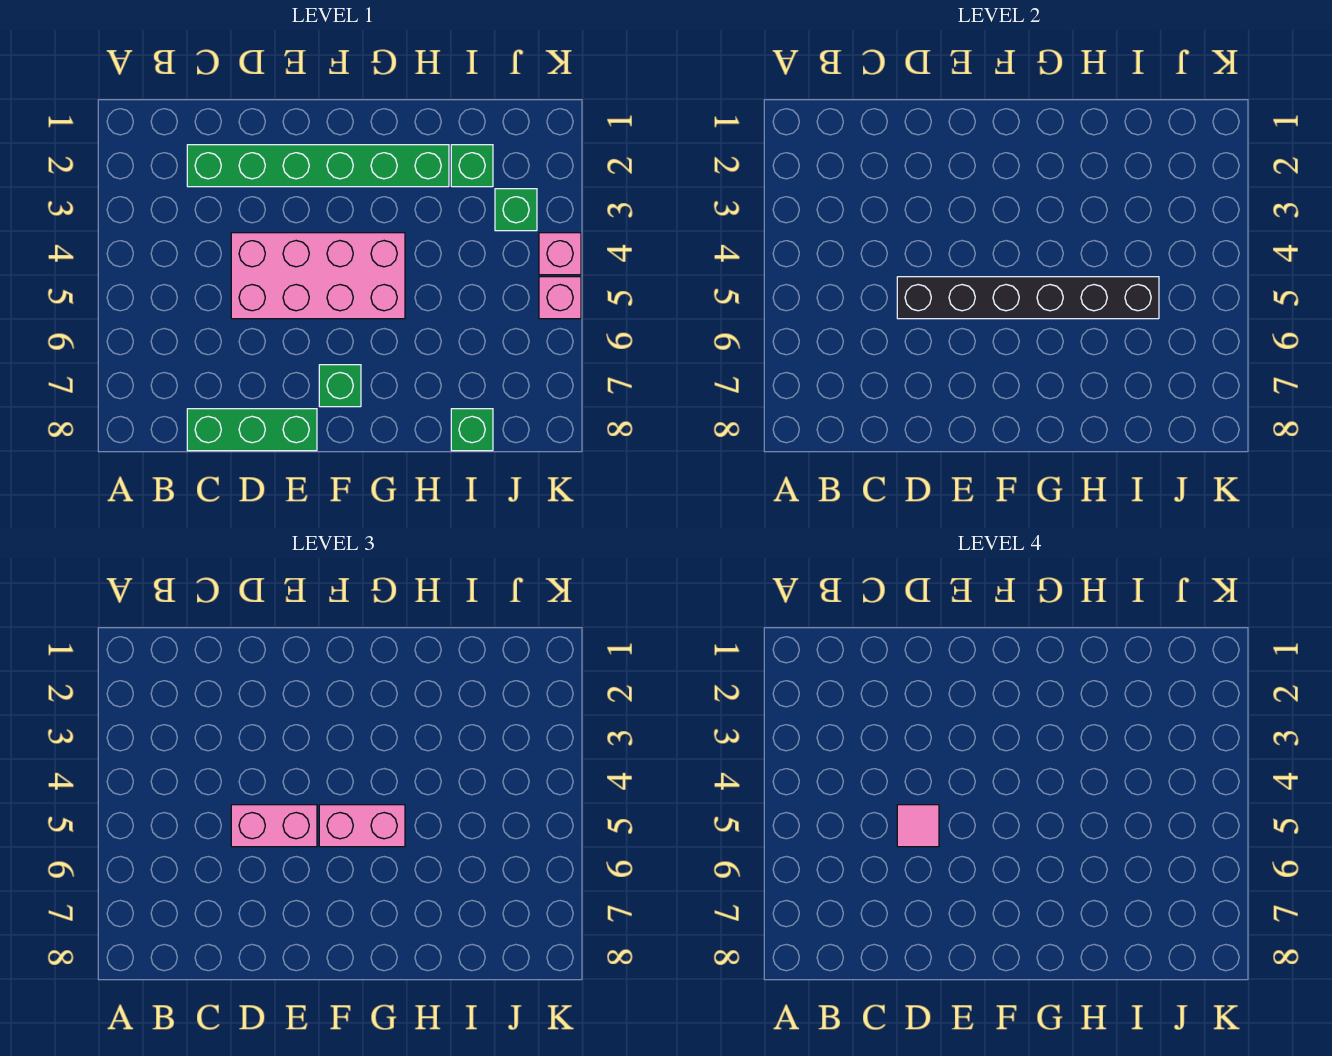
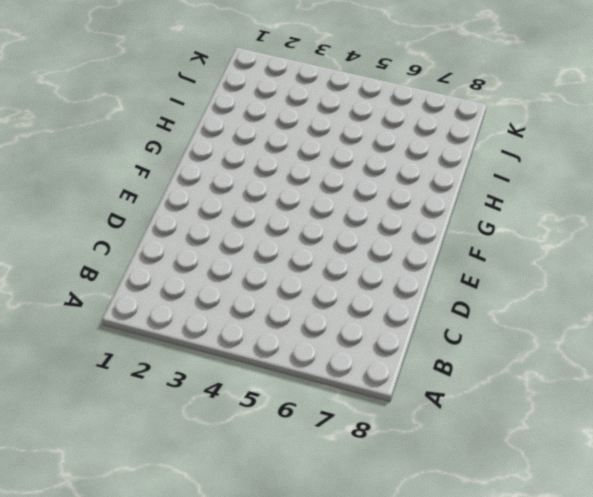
none -> green brick C2:H2 level 1
none -> green brick C8:E8 level 1
none -> pink brick D4:G5 level 1

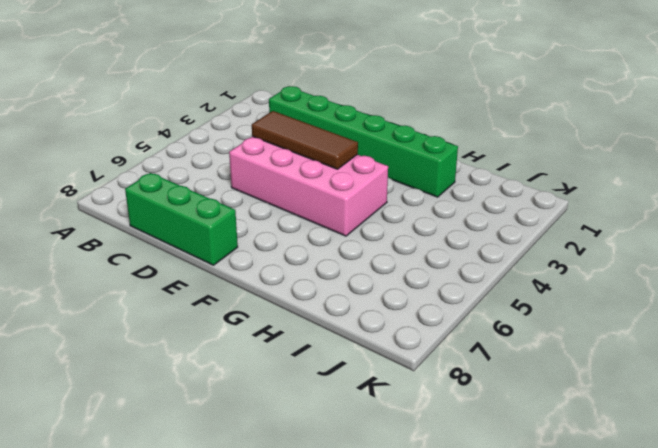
brown tile D4:F4 level 2 -> none
none -> green brick F7 level 1
none -> green brick I2 level 1
none -> green brick I8 level 1

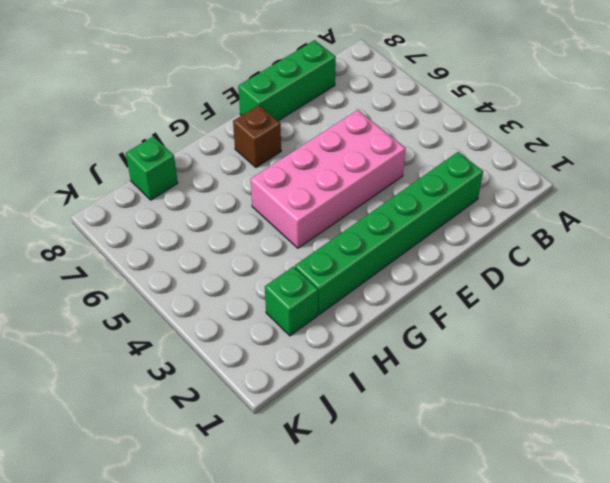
brown brick F7 level 1 -> green brick F7 level 1
none -> green brick J3 level 1
none -> pink brick K4 level 1
none -> pink brick K5 level 1

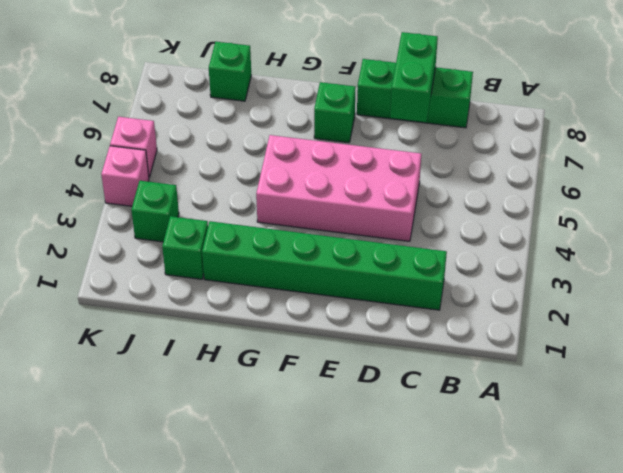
green brick D7:D8 level 2 -> none
none -> black brick D5:I5 level 2
none -> pink brick D5:E5 level 3
none -> pink brick F5:G5 level 3

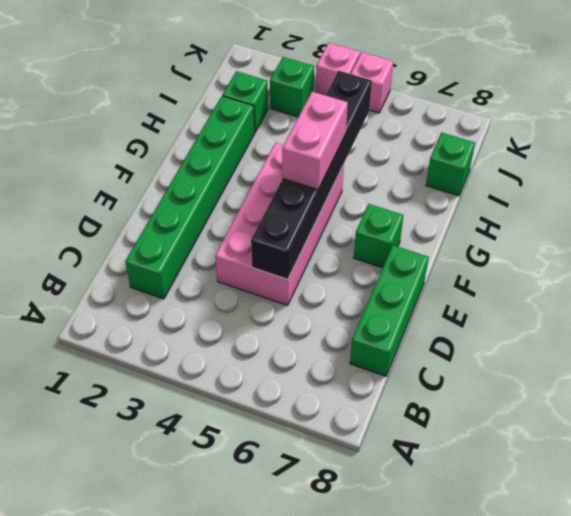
none -> pink brick D5:E5 level 3
none -> pink tile D5 level 4

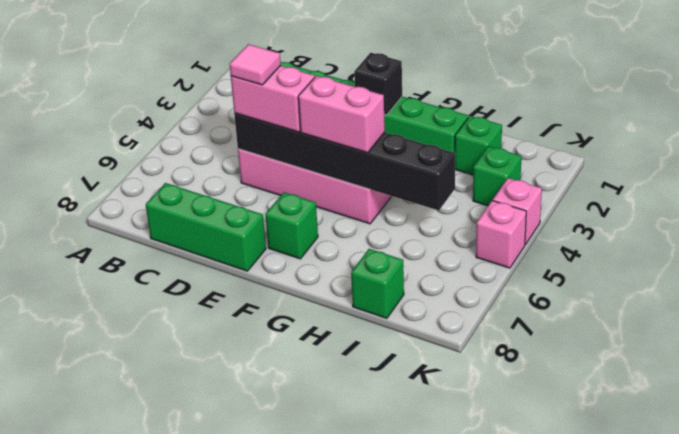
black brick F2 level 2 -> none

